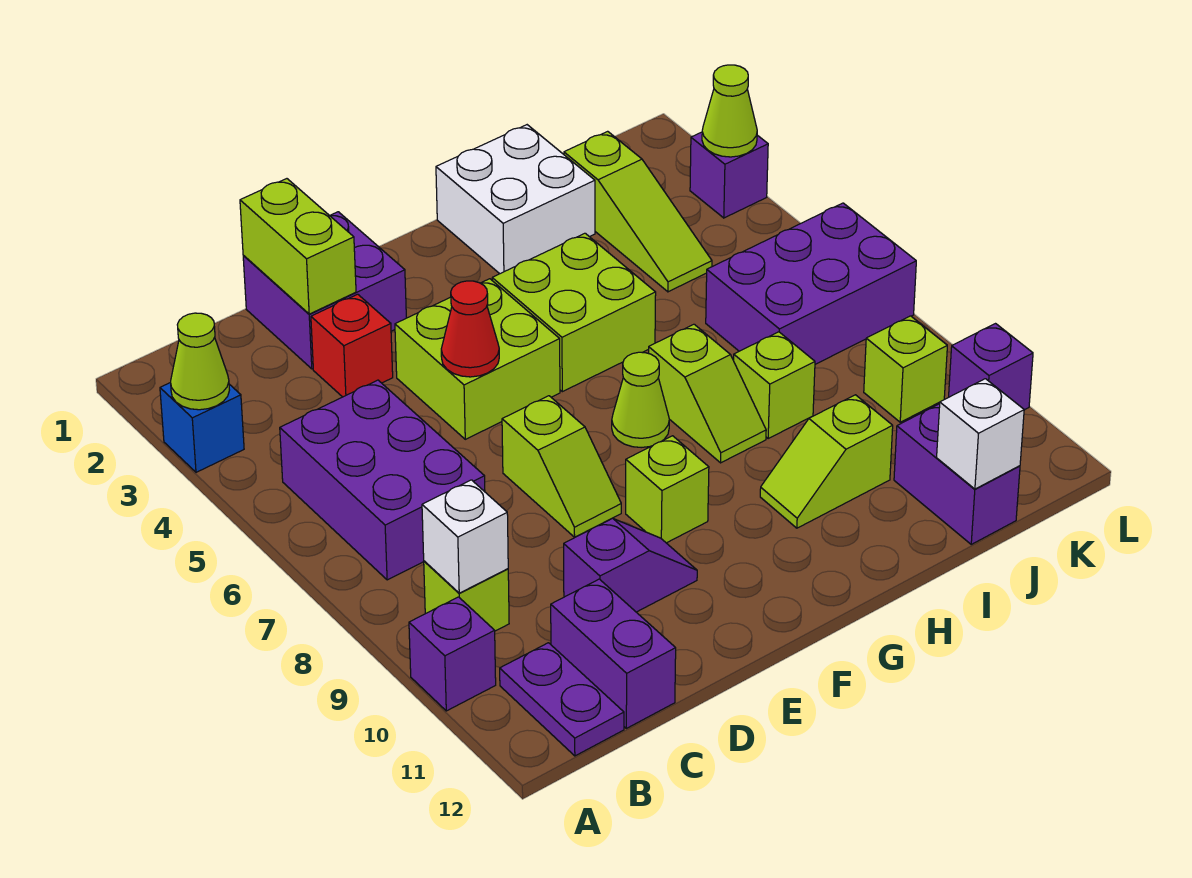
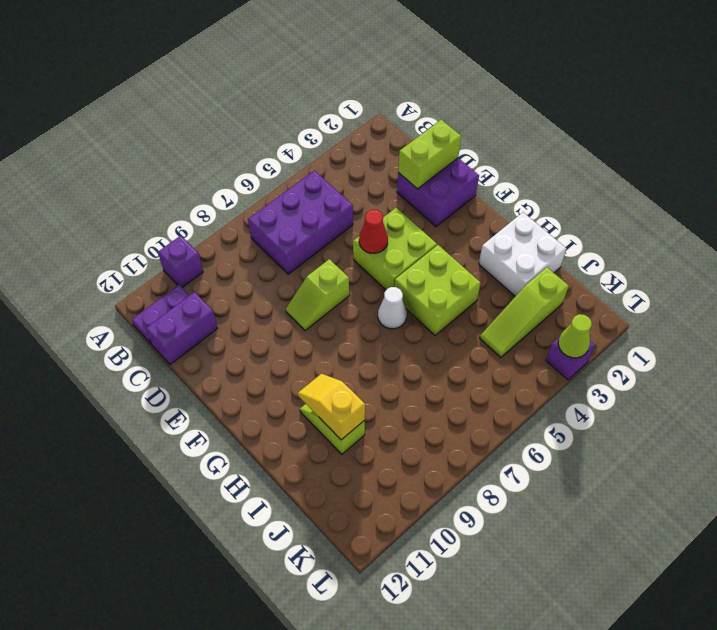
white cone G6 level 1 -> none
yellow slope H10:I10 level 2 top I -> none
none -> blue brick A3 level 1
none -> lime brick B9 level 1
none -> red brick D3 level 1
none -> purple slope D10:E10 level 1 top D

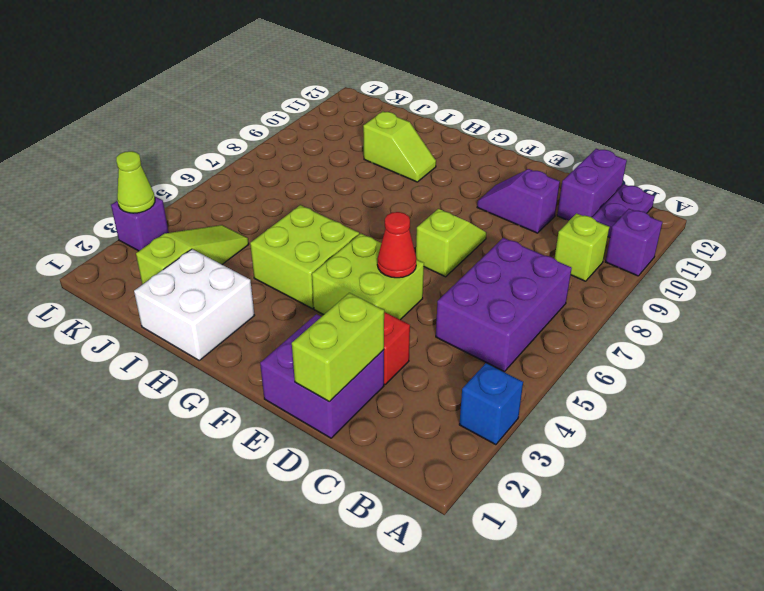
none -> lime brick F9 level 1
none -> lime cone G7 level 1
none -> lime slope H7:H8 level 1 top 7
none -> lime brick I8 level 1

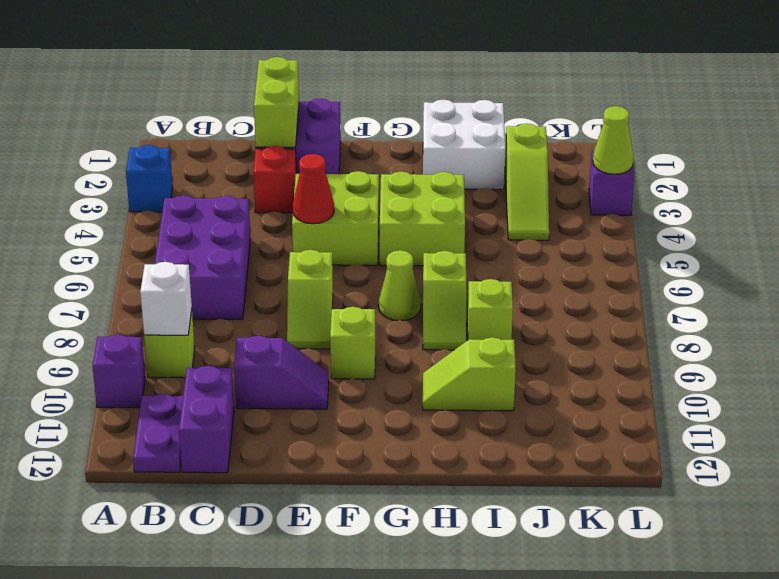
none -> purple brick J6:L7 level 1
none -> purple brick J11:J12 level 1
none -> lime brick K9 level 1
none -> purple brick L10 level 1

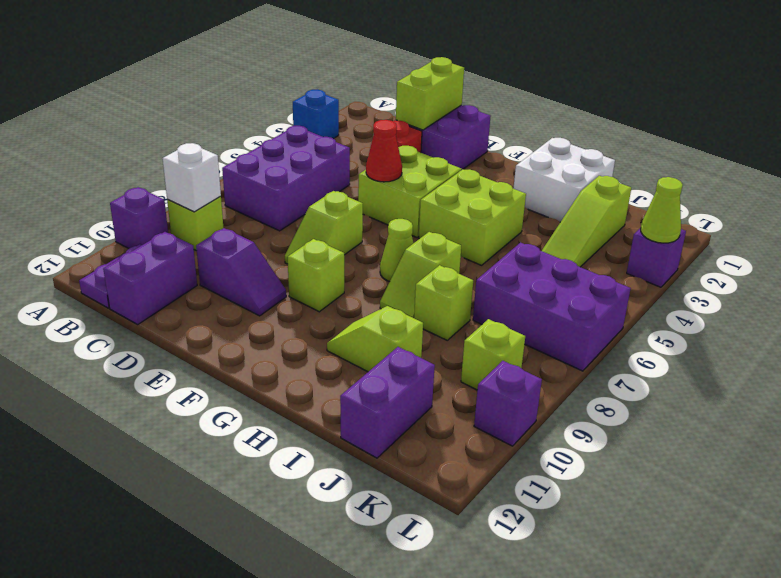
none -> lime cone A3 level 2
none -> white brick J12 level 2

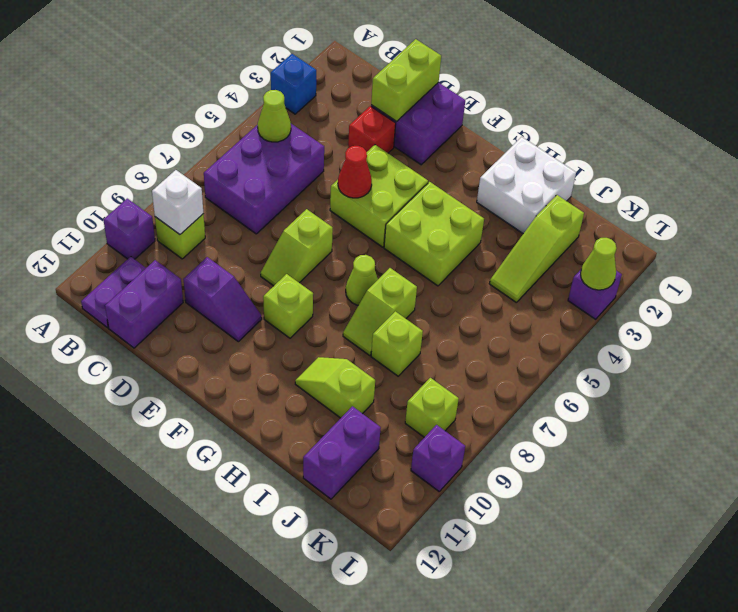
lime cone B5 level 2 -> lime cone A3 level 2
none -> purple brick J6:L7 level 1
none -> white brick J12 level 2

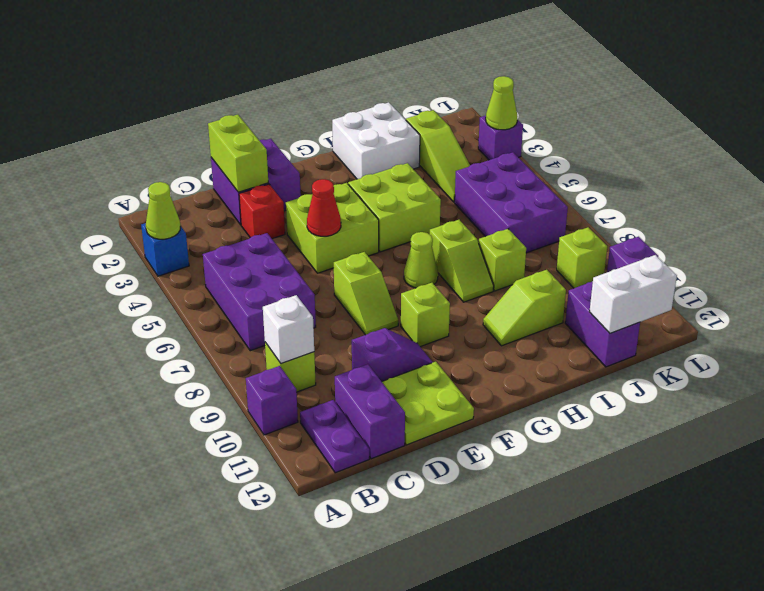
lime plate D11:E12 level 1 -> none
purple brick J5:K7 level 1 -> purple brick J6:L7 level 1
white brick J12:K12 level 2 -> white brick J12 level 2

